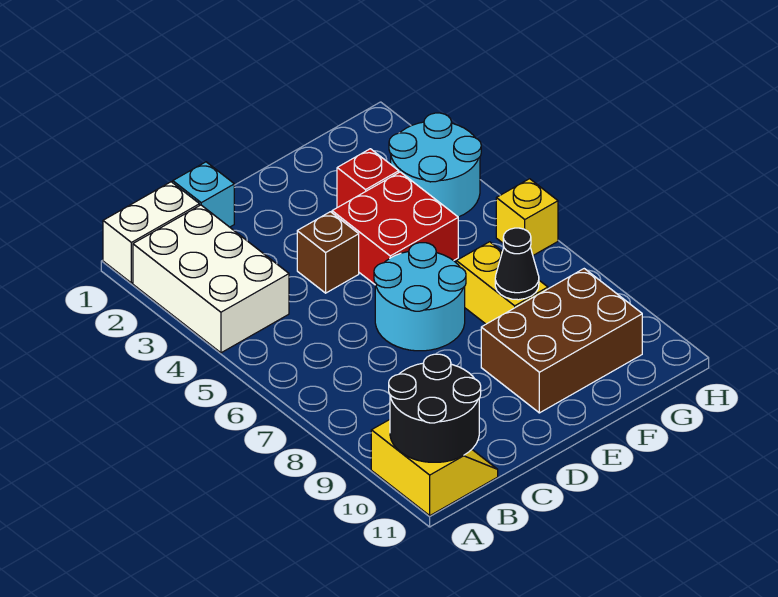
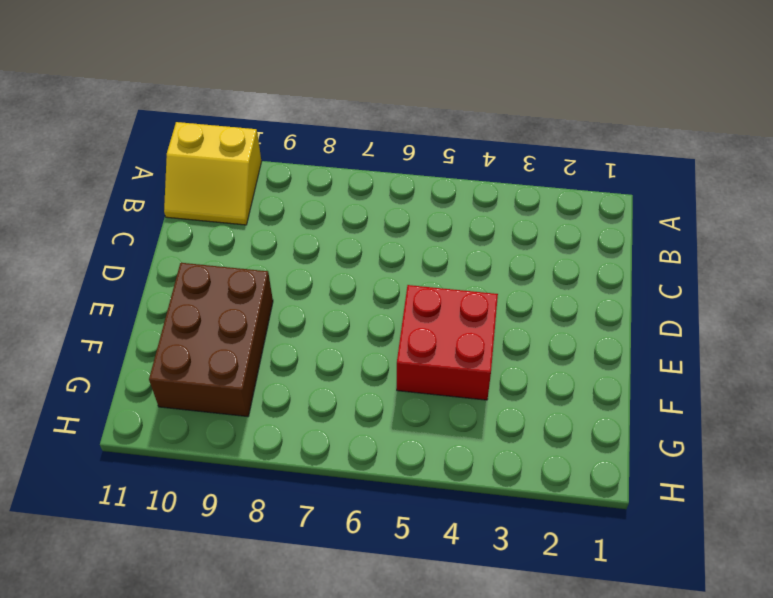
none -> white brick A1:B1 level 1
none -> white brick A2:B4 level 1
none -> cyan brick C1 level 1

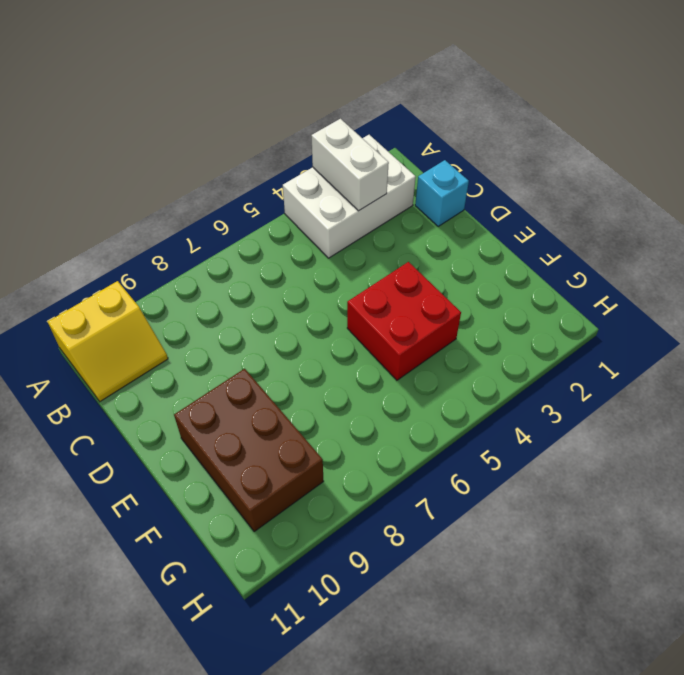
white brick A3:B3 level 2 -> white brick A1:B1 level 1
none -> brown brick D4 level 1
none -> cyan round brick D6:E7 level 1
none -> red brick F3 level 1

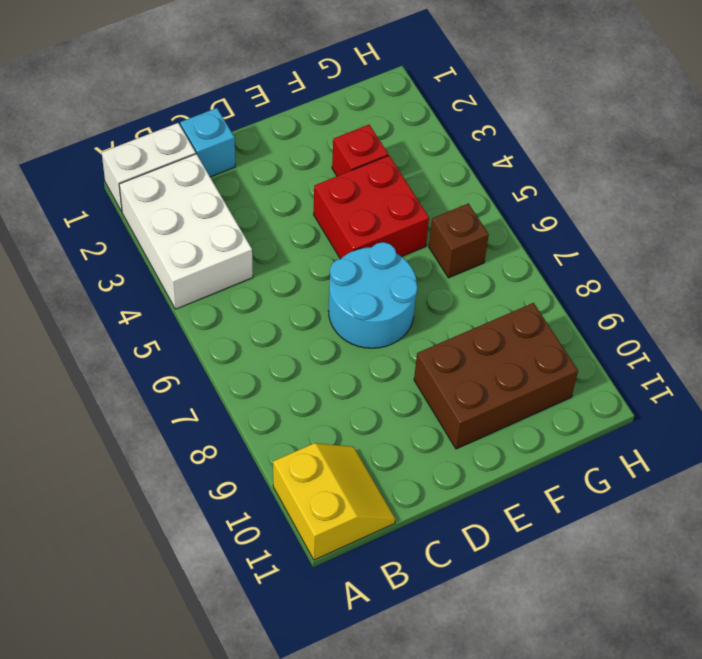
brown brick G6 level 1 -> brown brick D4 level 1
none -> yellow brick F7:F8 level 1
none -> cyan round brick G3:H4 level 1
none -> yellow brick H6 level 1

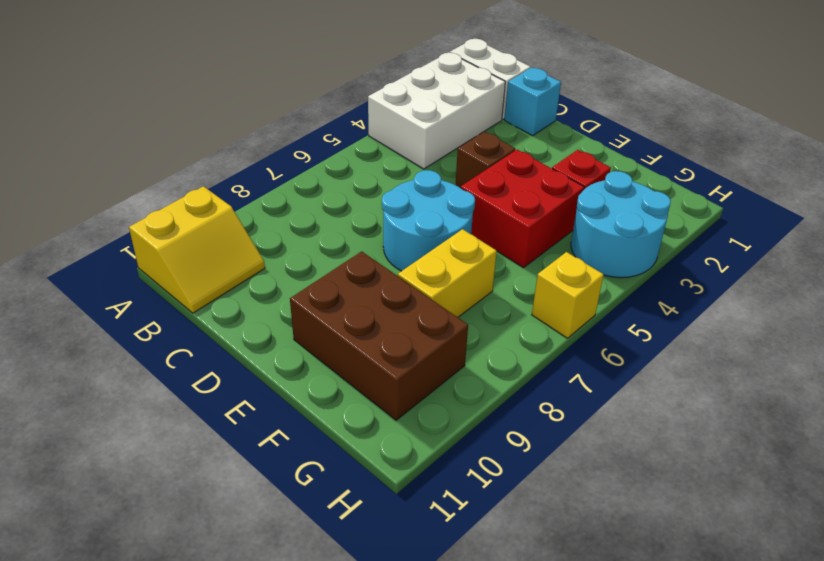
none -> black round brick A10:B11 level 2
none -> black cone F8 level 2

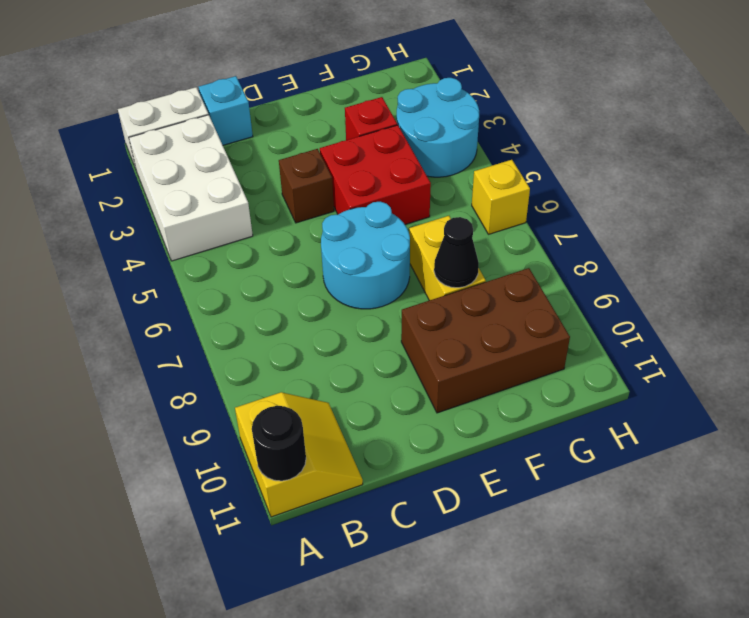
black round brick A11 level 2 -> black round brick A10:B11 level 2

